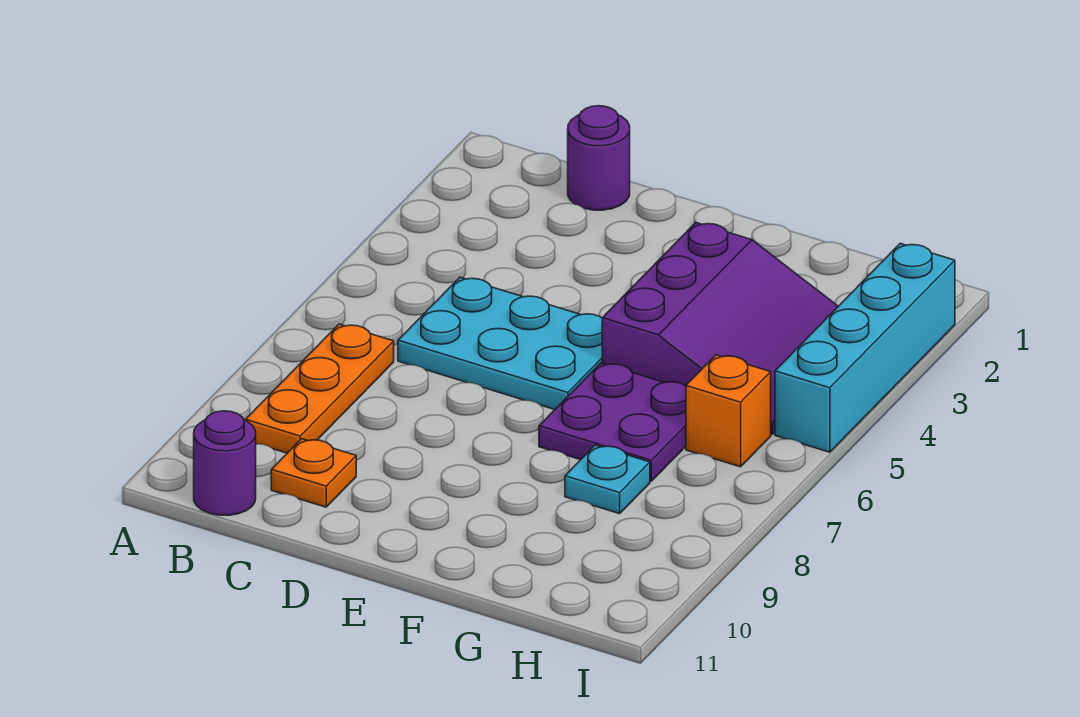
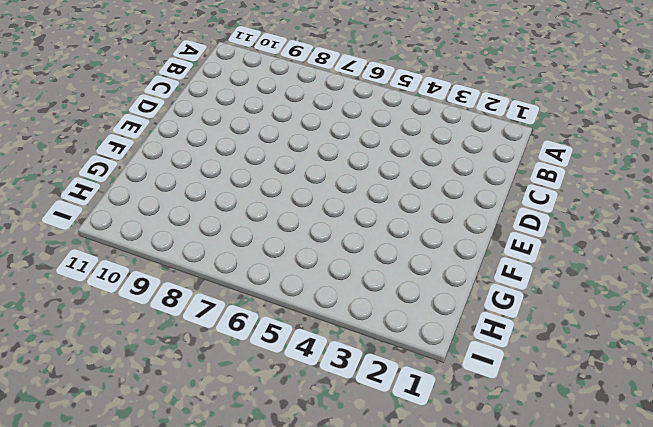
none -> orange plate B7:B9 level 1
none -> purple round brick B11 level 1

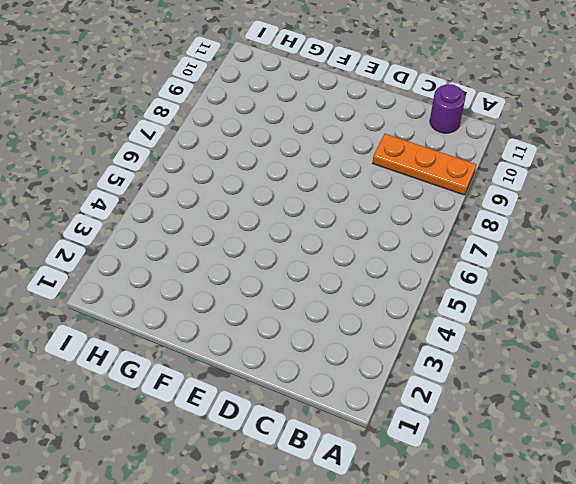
orange plate A9:C9 level 1 -> orange plate B7:B9 level 1
none -> purple round brick C1 level 1
none -> cyan plate C5:E6 level 1

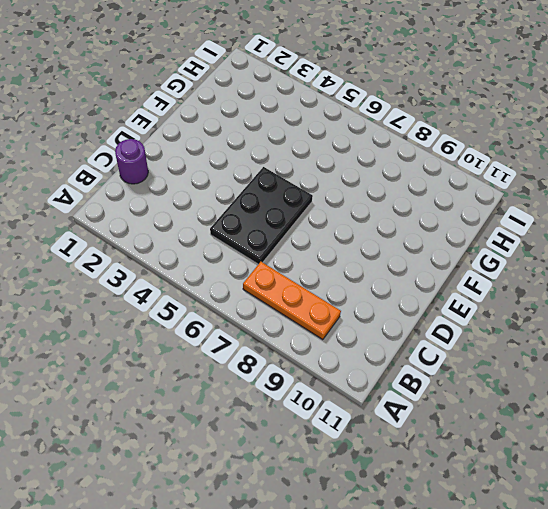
black plate C5:E6 level 1 -> cyan plate C5:E6 level 1
none -> purple round brick B11 level 1
none -> orange plate C10 level 1

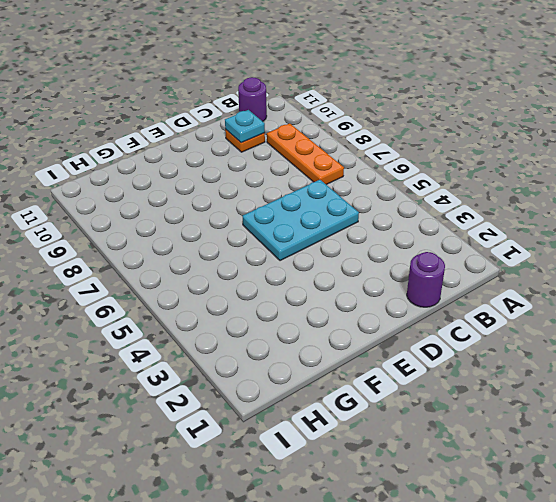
cyan plate C10 level 2 -> cyan plate G8 level 1
none -> purple slope F3:H5 level 1 top F
none -> purple plate F6:G7 level 1

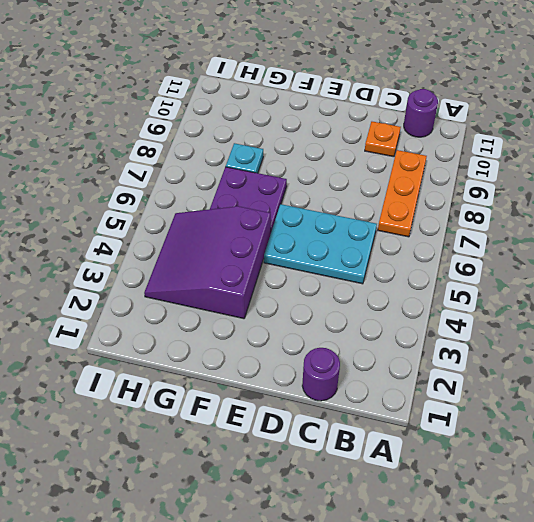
none -> orange brick H6 level 1
none -> cyan brick I2:I5 level 1

